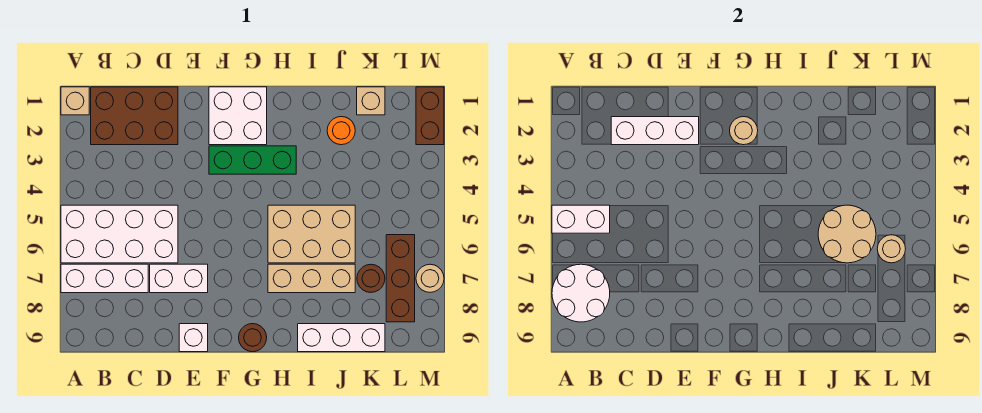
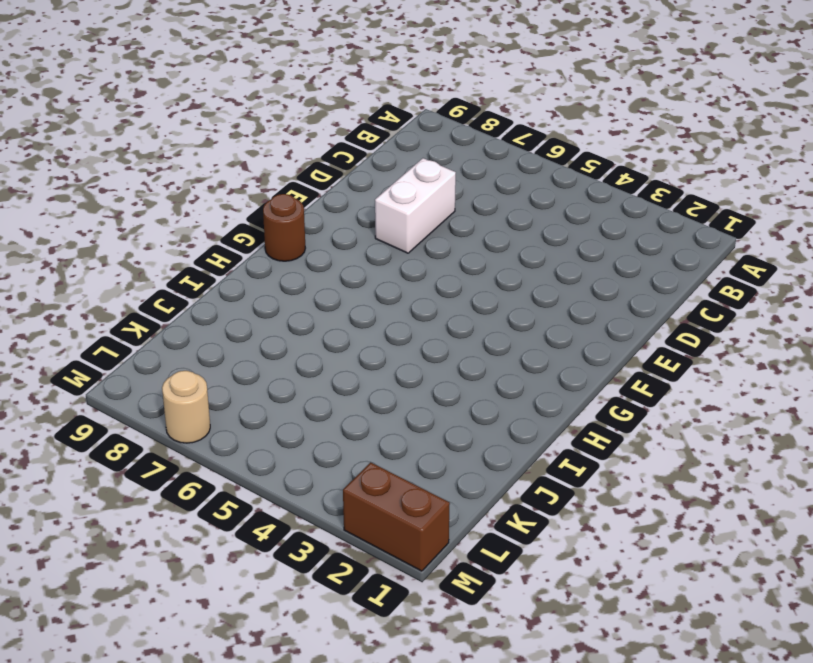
none -> tan brick A1 level 1
none -> white brick A5:D6 level 1
none -> white brick A7:C7 level 1

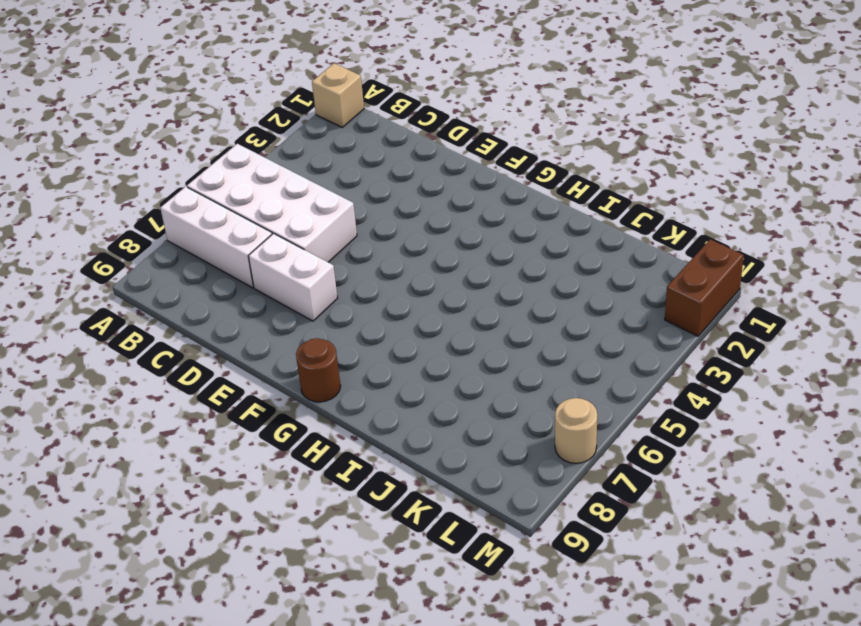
none -> brown brick B1:D2 level 1
none -> white brick E9 level 1
none -> white brick F1:G2 level 1

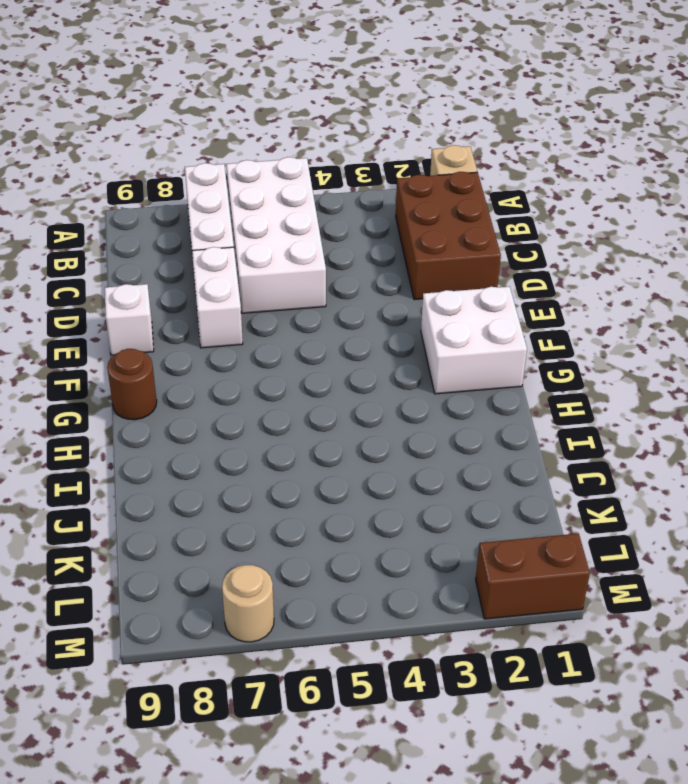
none -> green brick F3:H3 level 1
none -> tan brick H5:J6 level 1
none -> tan brick H7:J7 level 1

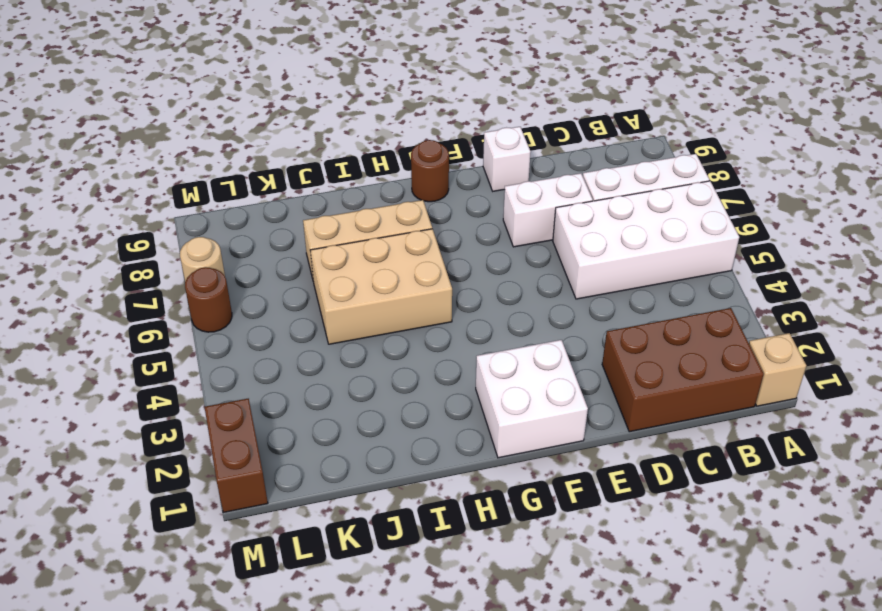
brown round brick M6 level 1 -> brown round brick K7 level 1
none -> green brick F3:H3 level 1
none -> white brick I9:K9 level 1
none -> orange round brick J2 level 1

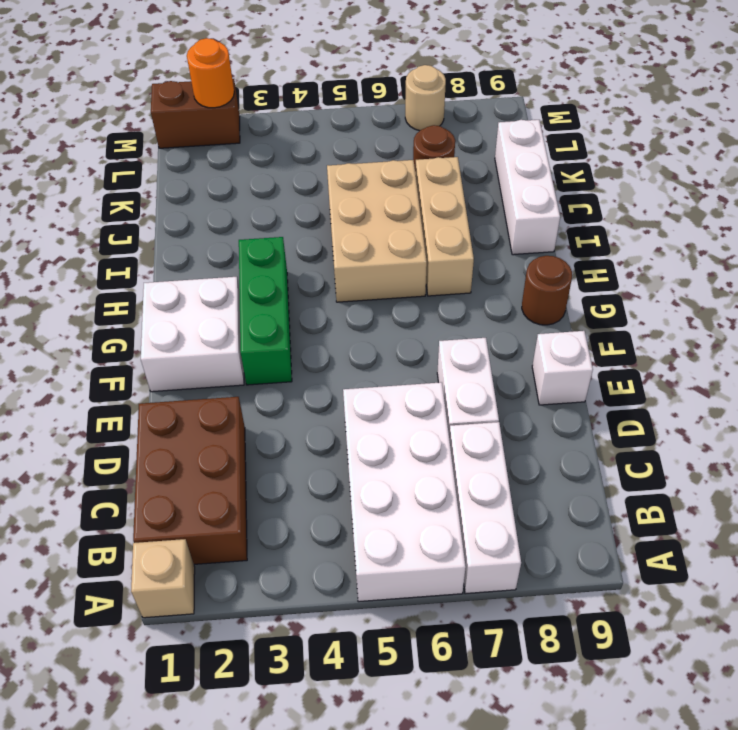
orange round brick M2 level 2 -> orange round brick J2 level 1
none -> tan brick K1 level 1
none -> brown brick L6:L8 level 1
none -> white brick A5:B5 level 2

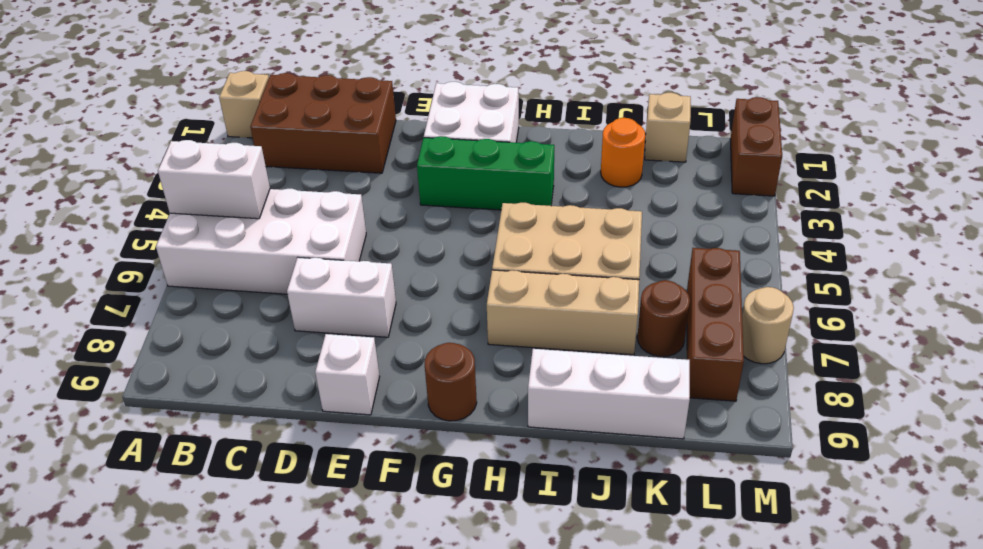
none -> white brick A7:C7 level 1
none -> white round brick A7:B8 level 2
none -> white brick C2:E2 level 2

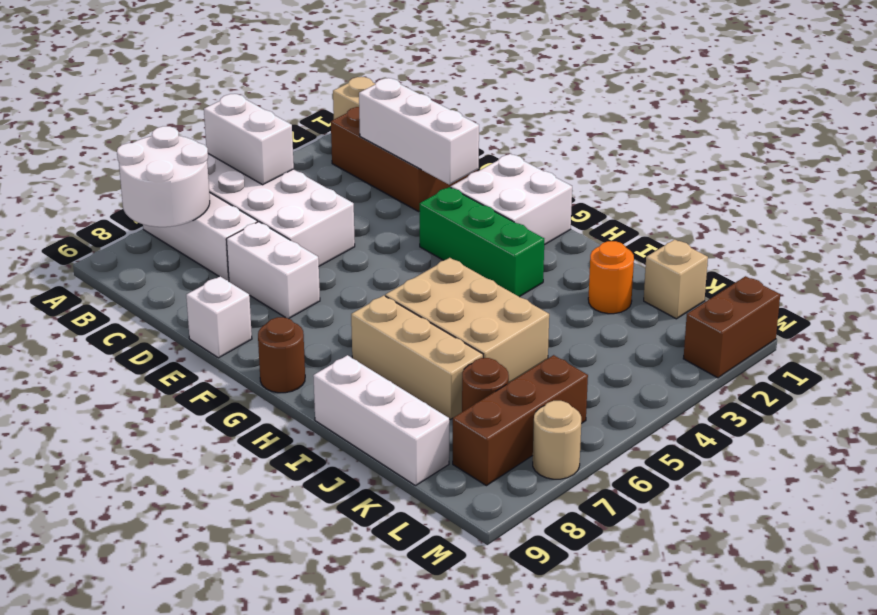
none -> tan round brick G2 level 2
none -> tan round brick J5:K6 level 2
none -> tan round brick L6 level 2

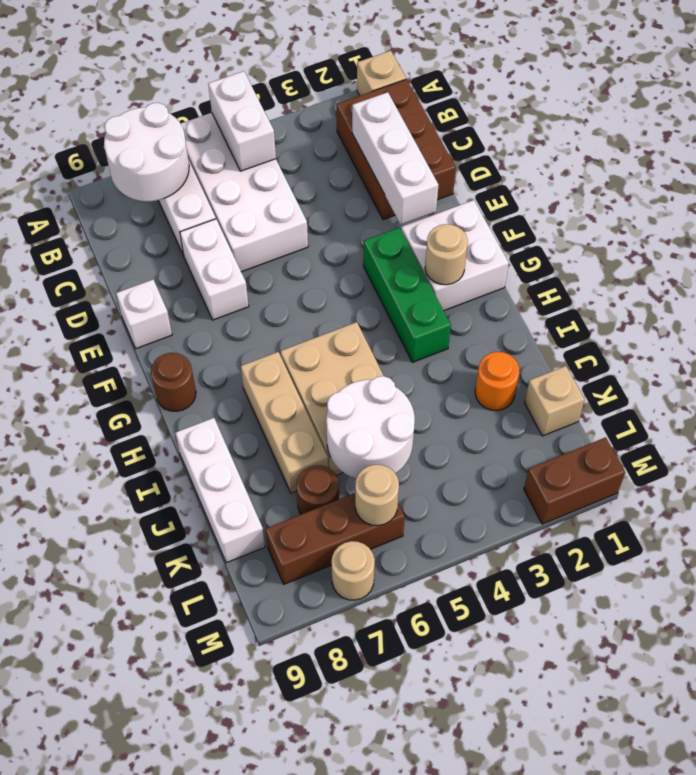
white round brick J5:K6 level 2 -> tan round brick J5:K6 level 2

